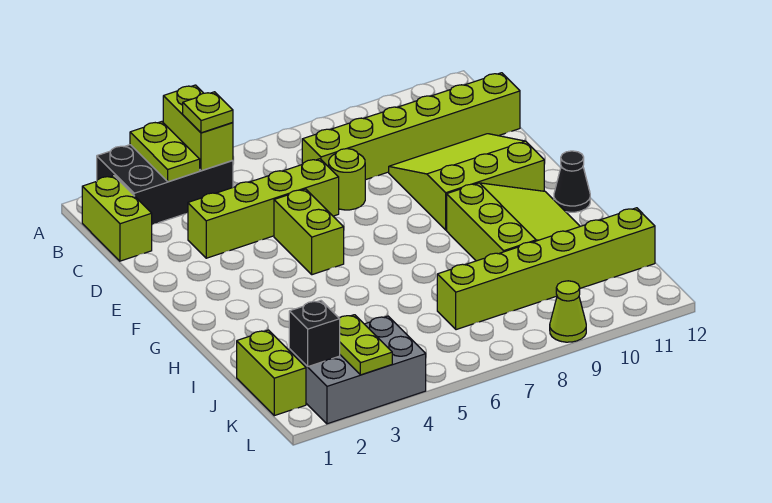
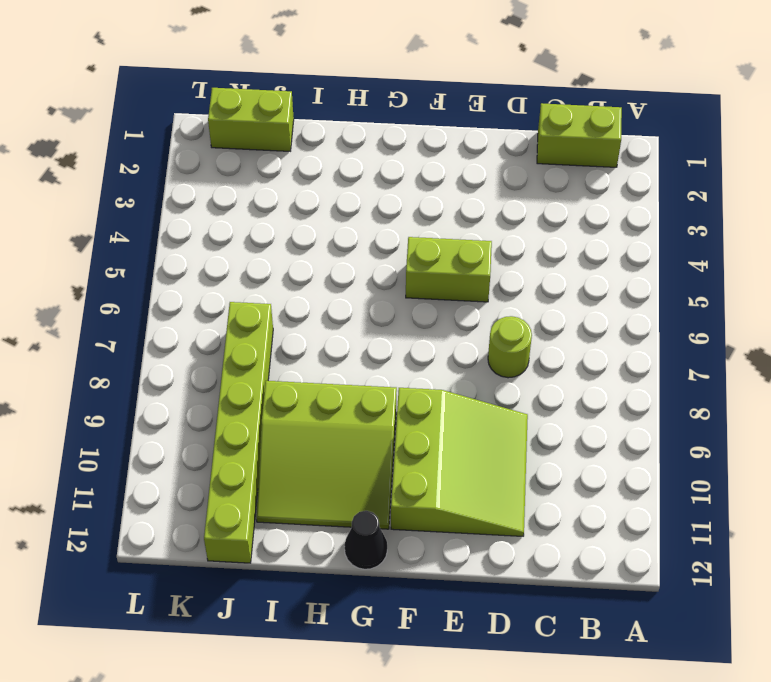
none -> black brick A2:B4 level 1
none -> lime brick C7:C12 level 1
none -> lime brick D3:D6 level 1

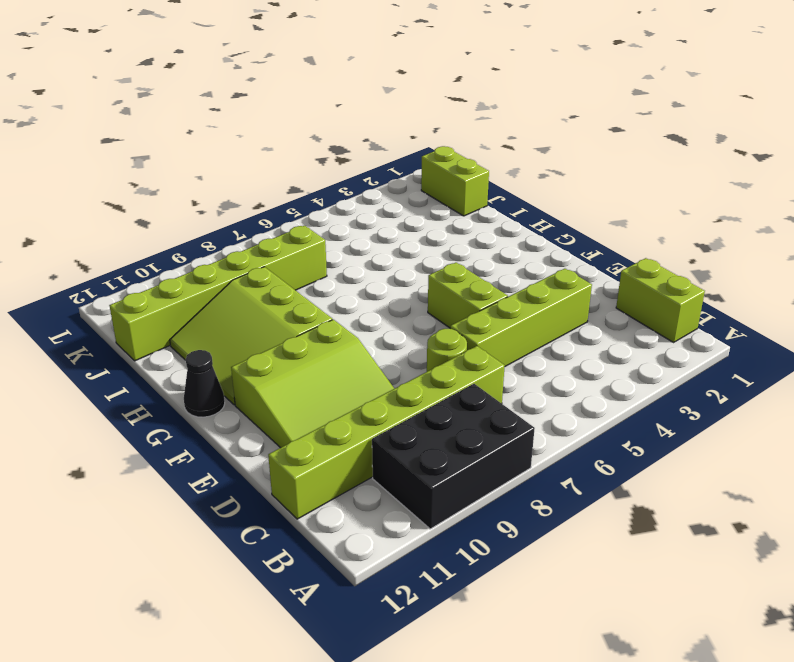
black brick A8:B10 level 1 -> black brick A2:B4 level 1
none -> grey brick K2:L4 level 1
none -> lime cone L9 level 1
none -> lime plate A3:B3 level 2

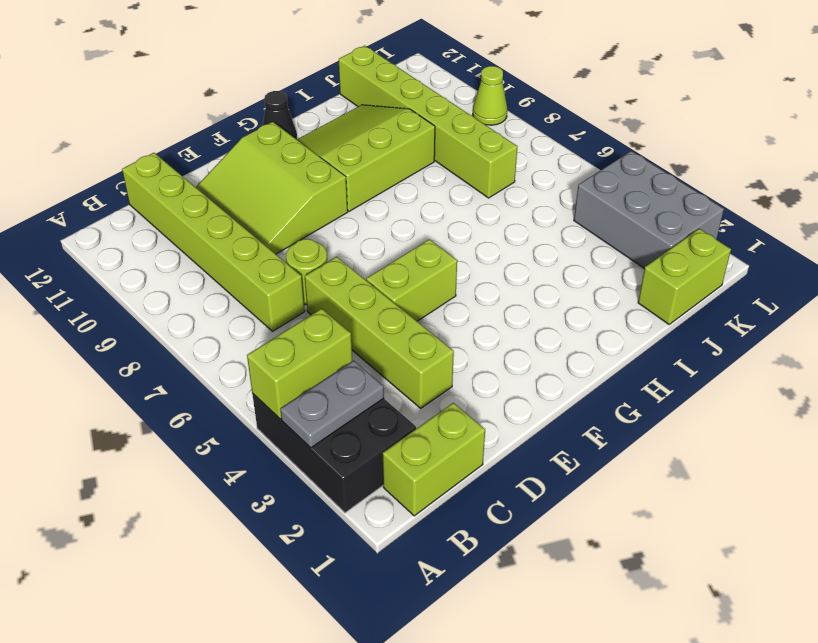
grey plate A3:B3 level 2 -> lime plate A3:B3 level 2
none -> black brick K2 level 2
none -> lime plate K3:L3 level 2
none -> lime plate B4 level 3

